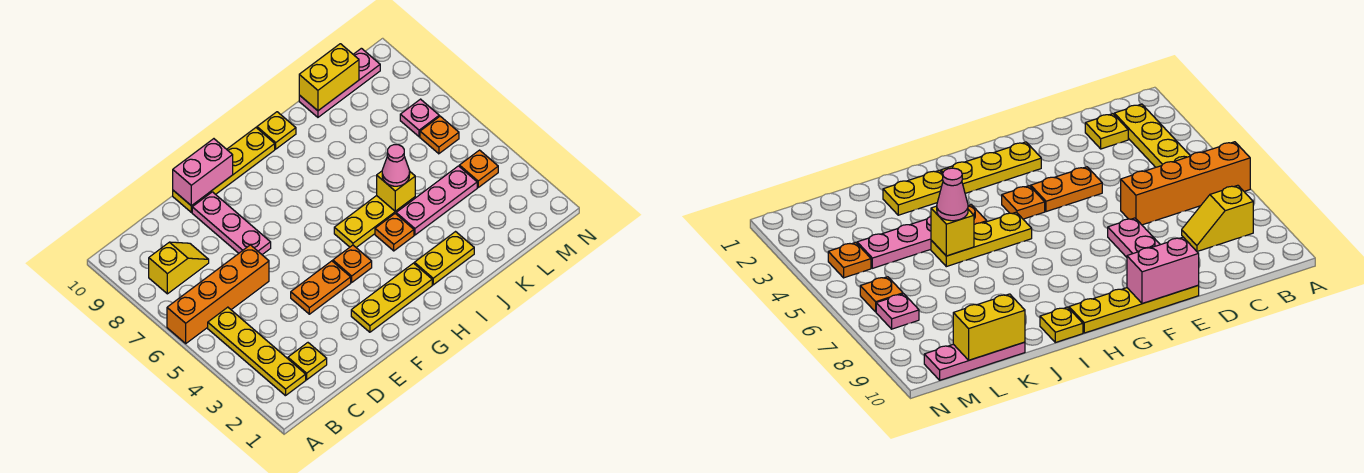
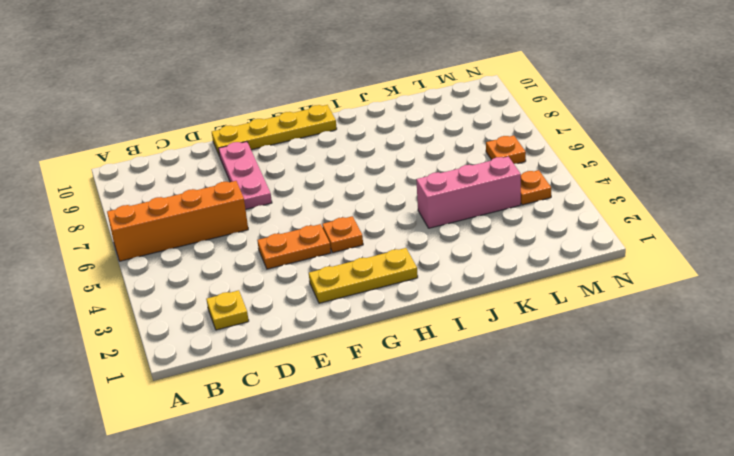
pink brick J4:L4 level 1 -> pink plate J4:L4 level 1
none -> yellow plate B2:B5 level 1
none -> yellow slope B8:C8 level 1 top B
none -> yellow plate H5:J5 level 1

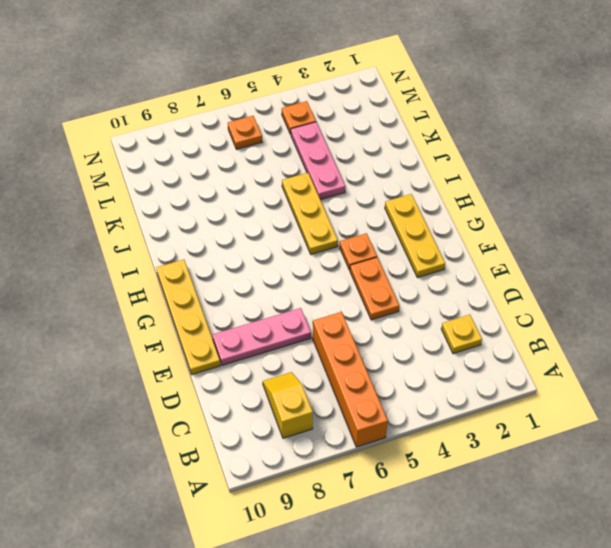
none -> yellow plate B2:B5 level 1
none -> yellow plate I2:J2 level 1
none -> orange plate I4 level 1

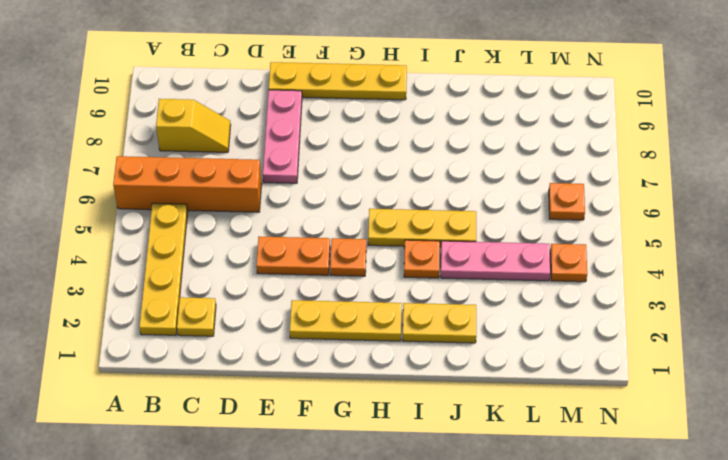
none -> yellow plate I10 level 1
none -> pink plate K10:M10 level 1
none -> pink plate M7 level 1

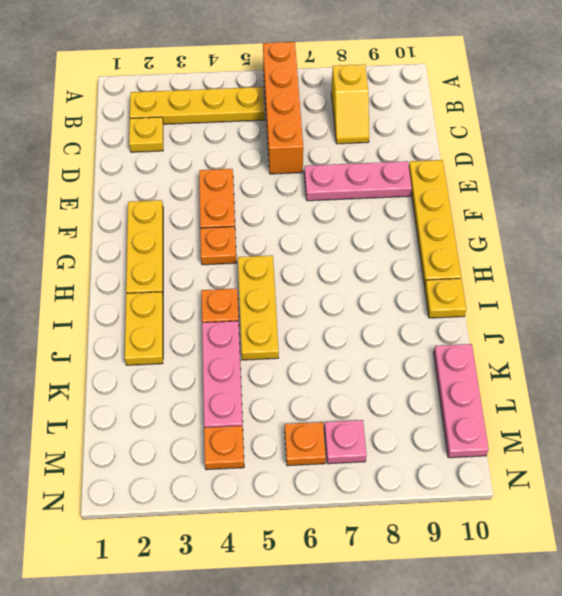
none -> pink brick E10:F10 level 2
none -> yellow brick J5 level 2
none -> yellow brick K10:L10 level 2

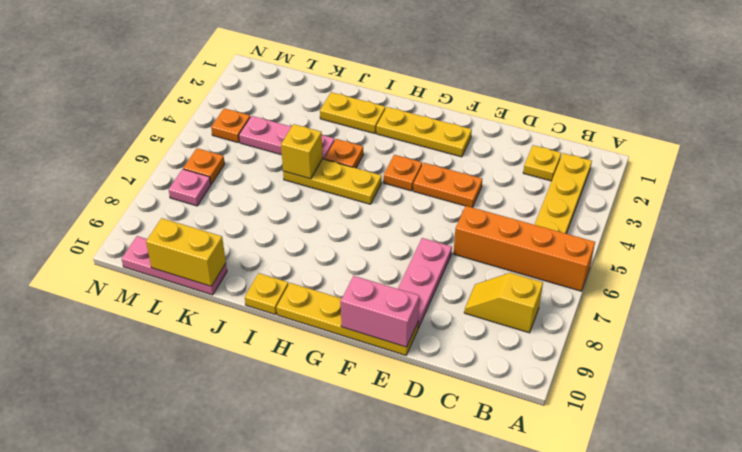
none -> pink cone J5 level 3

